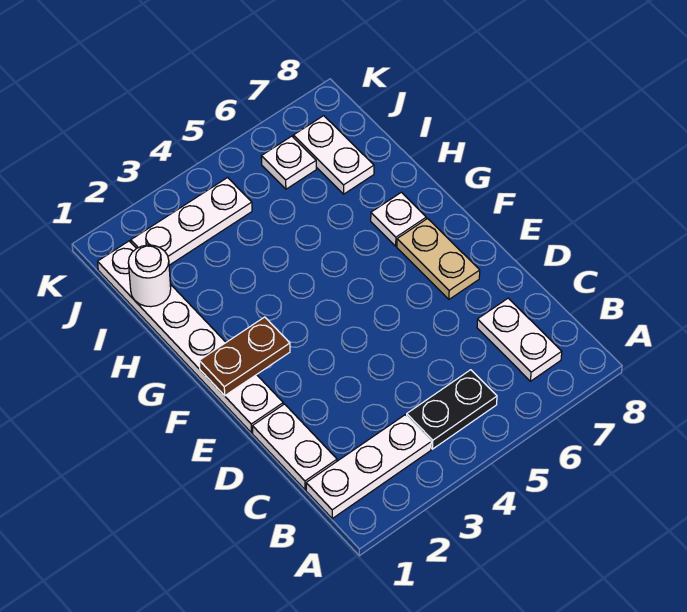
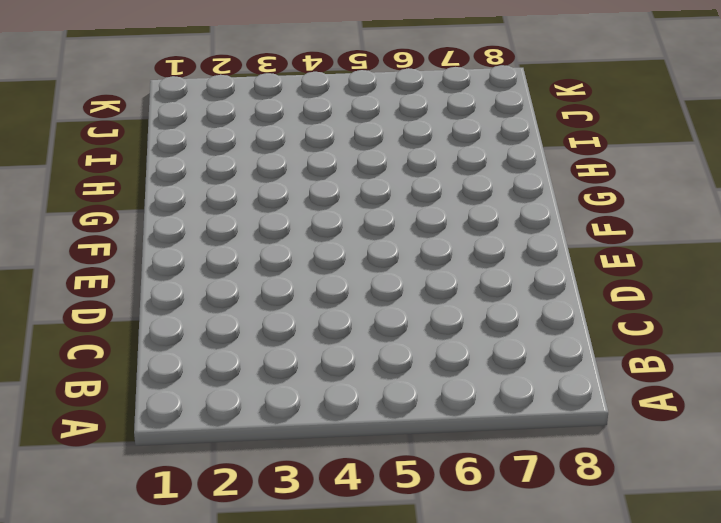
none -> white plate B1:B3 level 1
none -> black plate B4:B5 level 1
none -> white plate B7:C7 level 1

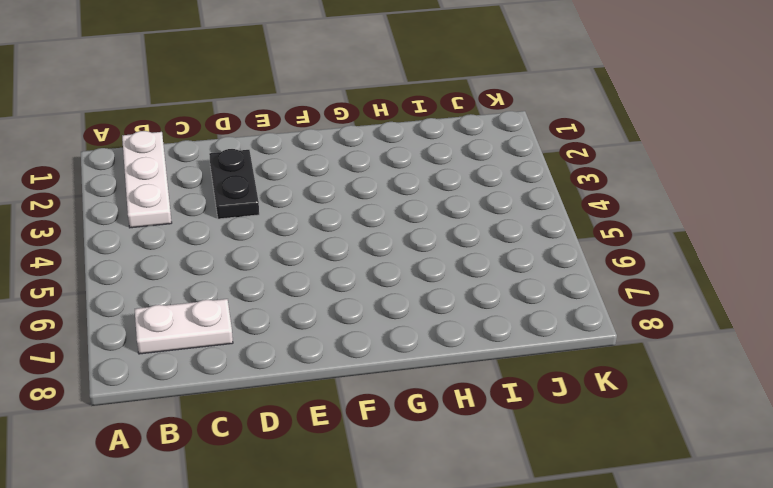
black plate D2:D3 level 1 -> black plate B4:B5 level 1
none -> white plate C1:D1 level 1
none -> white plate E1:J1 level 1
none -> tan plate E7:F7 level 1

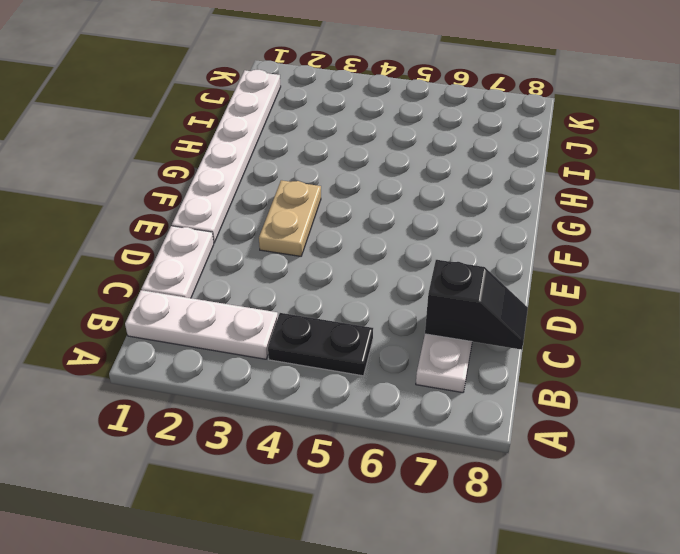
black slope C7:C8 level 2 top 7 -> none
tan plate E3:F3 level 1 -> tan plate E7:F7 level 1
none -> white plate G7 level 1
none -> white plate I7:J7 level 1
none -> white plate J2:J4 level 1

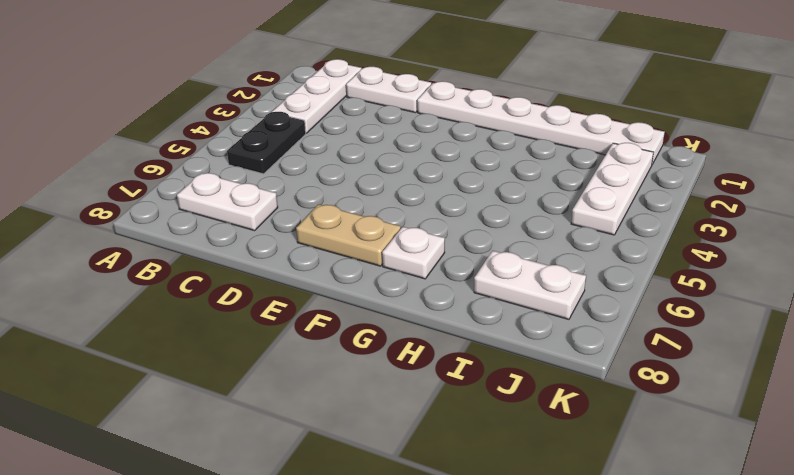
none -> white plate J6 level 1
none -> brown plate F1:F2 level 2
none -> white round brick I1 level 2

